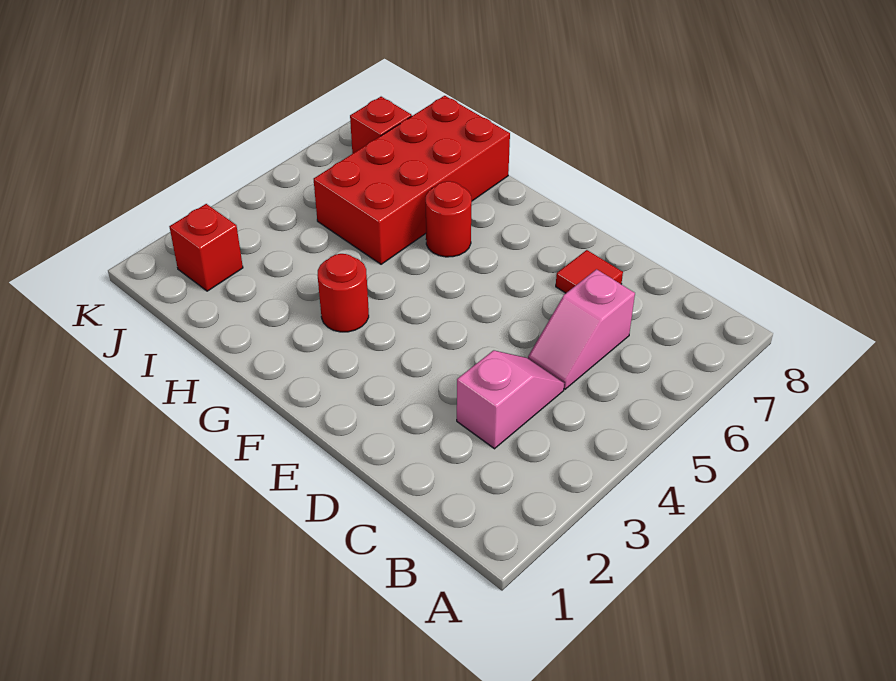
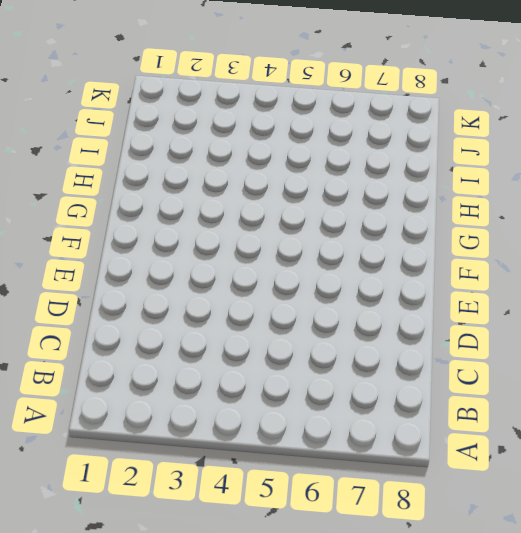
none -> pink slope C3:C4 level 1 top 3
none -> pink slope C5:C6 level 1 top 6

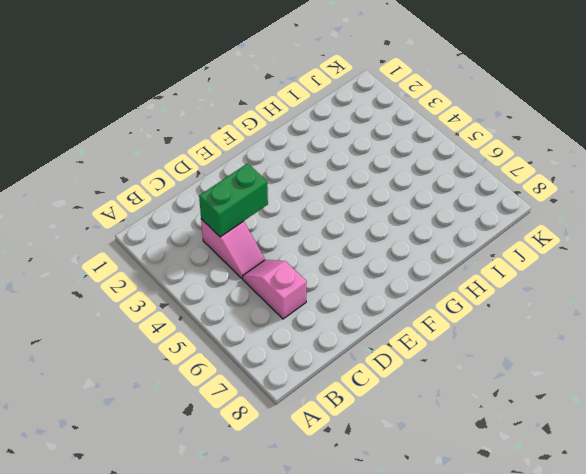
green brick C3:D3 level 2 -> none
none -> red tile D7 level 1
none -> red round brick G3 level 1

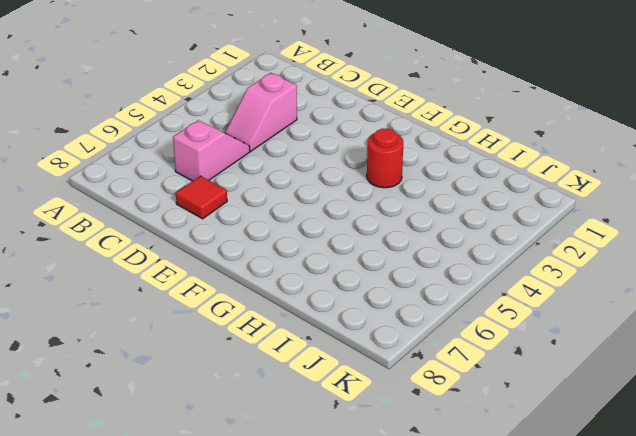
none -> red round brick G6 level 1
none -> red brick H5:I8 level 1

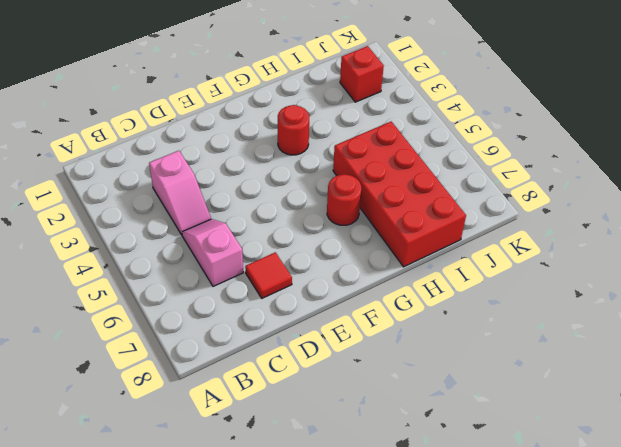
none -> red brick J7 level 1

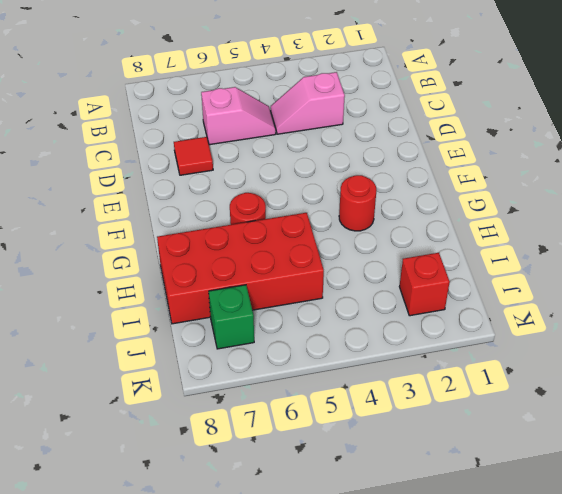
green brick J7 level 1 -> red brick J7 level 1

